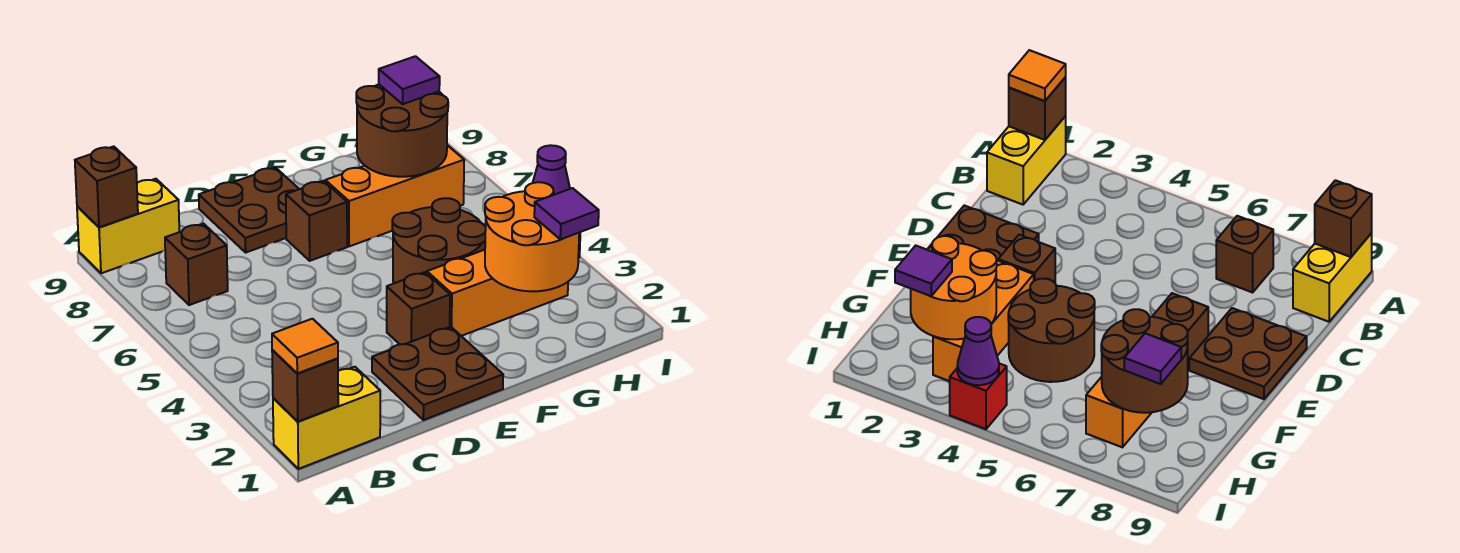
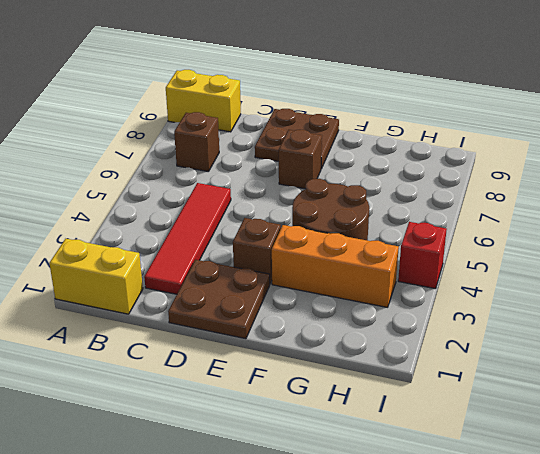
red tile C2:C5 level 1 -> none
none -> orange brick F7:H7 level 1
none -> brown brick A1 level 2
none -> brown brick A9 level 2

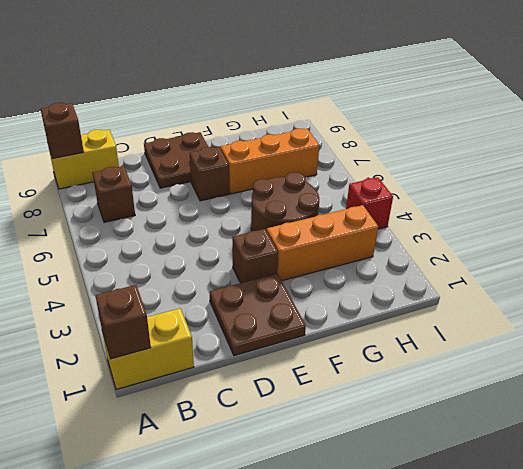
none -> orange round brick G2:H3 level 2
none -> brown round brick G7:H8 level 2
none -> purple cone I4 level 2

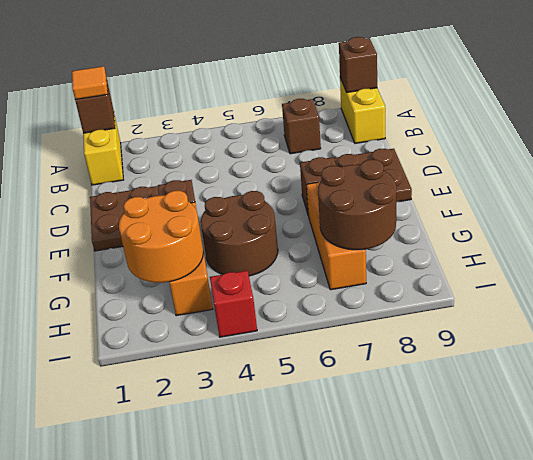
none -> purple cone I4 level 2
none -> purple tile H2 level 3
none -> purple tile H8 level 3

